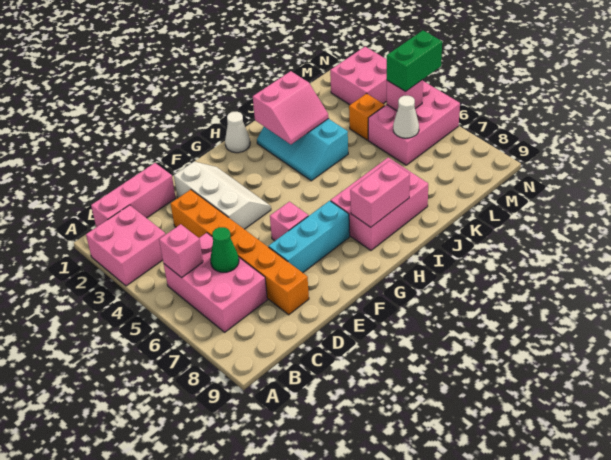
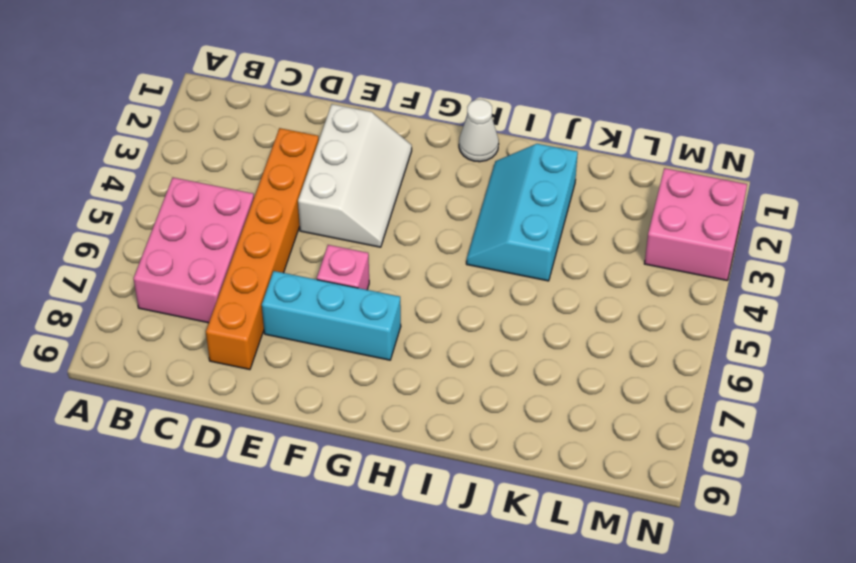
none -> pink brick A2:B3 level 1
none -> pink brick B1:D1 level 1
none -> pink brick H7:J8 level 1

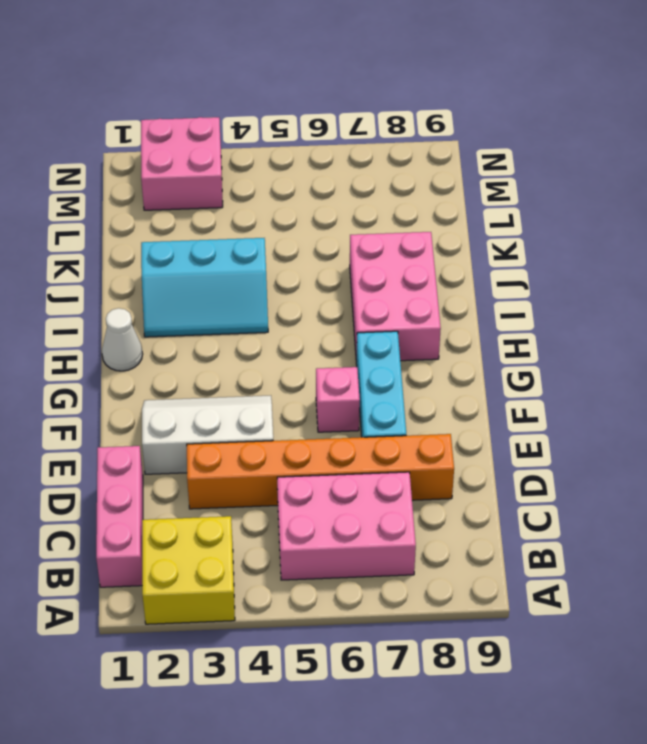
yellow brick A2:B3 level 1 -> pink brick A2:B3 level 1
none -> orange brick L4 level 1
none -> pink brick L5:N6 level 1
none -> pink brick B5 level 2

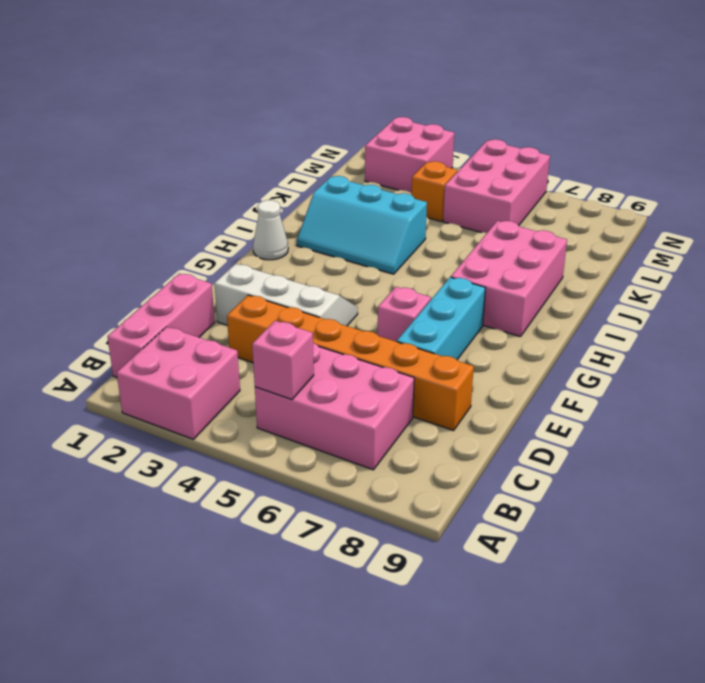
none -> green cone C6 level 2
none -> pink brick H8:I8 level 2
none -> pink slope I2:J3 level 2 top 2

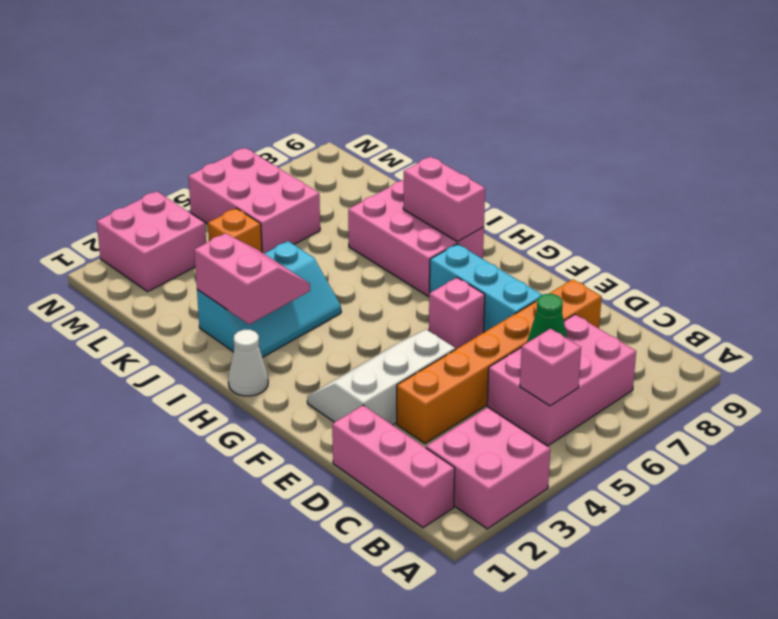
none -> white cone L6 level 2
none -> pink brick M5 level 2
none -> green brick M5:N5 level 3

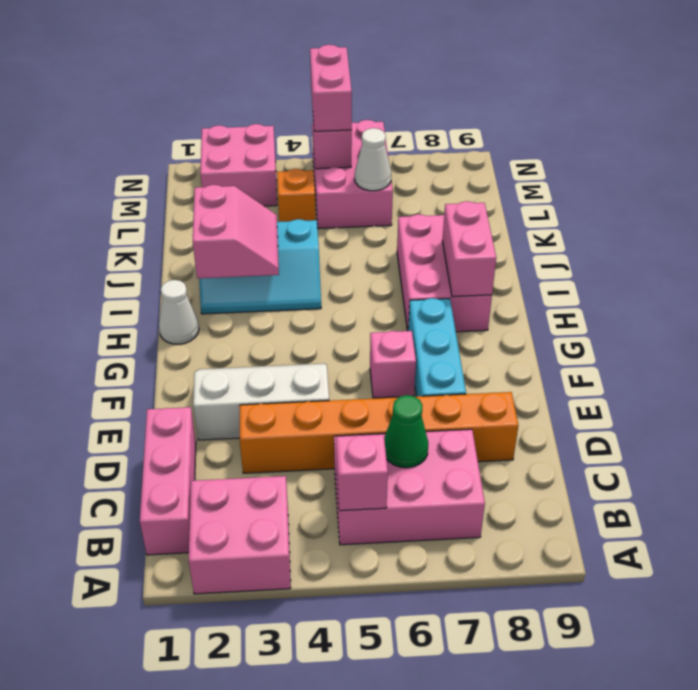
pink brick M5:N5 level 3 -> green brick M5:N5 level 3

